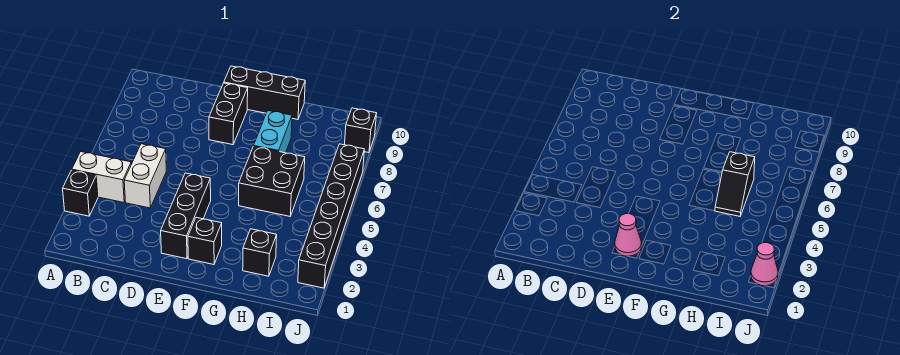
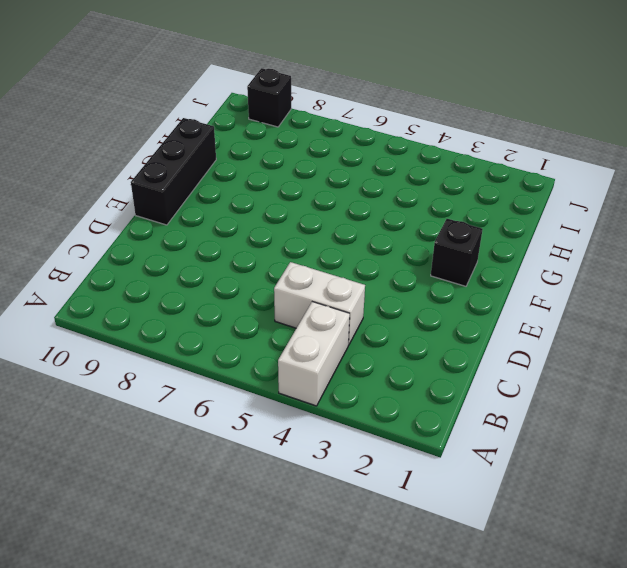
none -> black brick A3 level 1
none -> black brick E2:E4 level 1
none -> black brick E8:E9 level 1

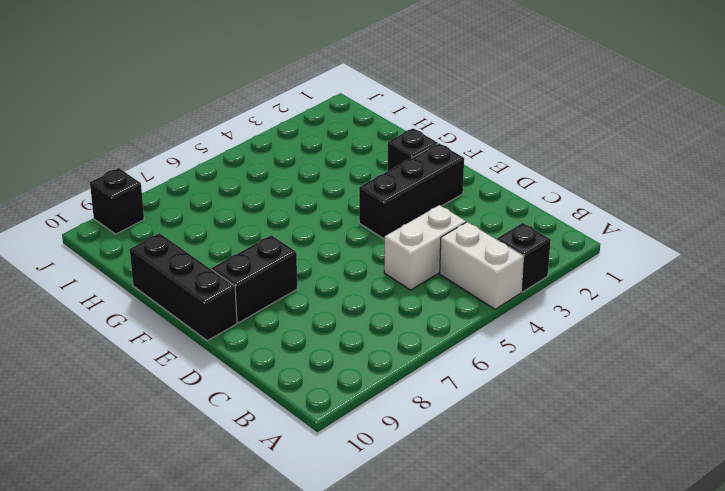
none -> black brick G5:H6 level 1
none -> cyan brick G7:G8 level 1
none -> black brick H2 level 1

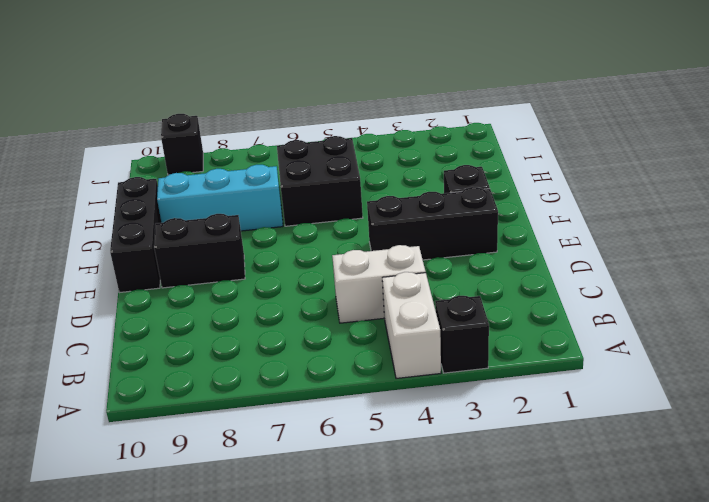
cyan brick G7:G9 level 1 -> cyan brick G7:G8 level 1
none -> black brick H2 level 1
none -> black brick J2:J7 level 1
none -> pink cone E2 level 2

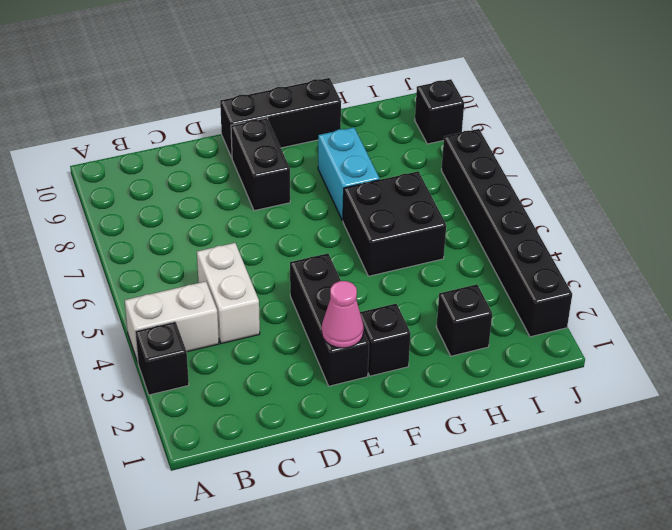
none -> black slope H5:H6 level 2 top 6
none -> pink cone J2 level 2

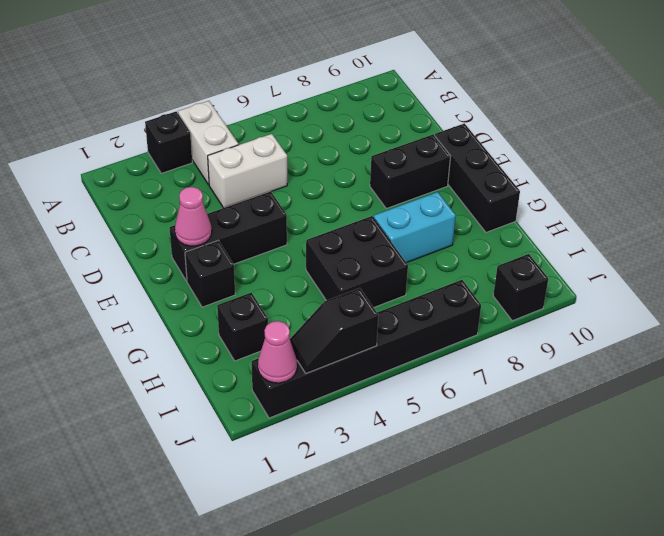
black slope J3:J4 level 2 top 4 -> black slope H5:H6 level 2 top 6

